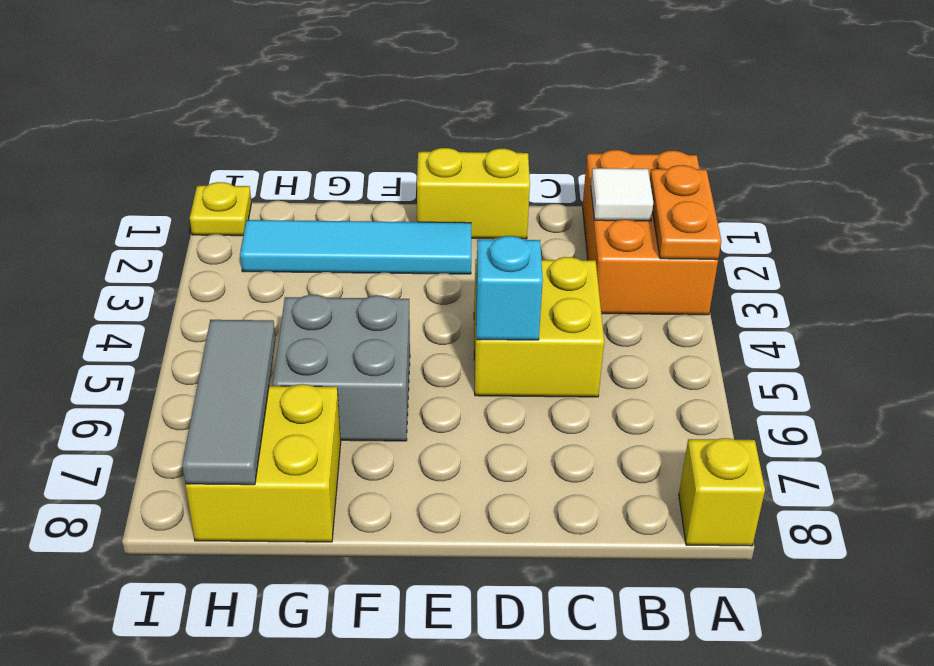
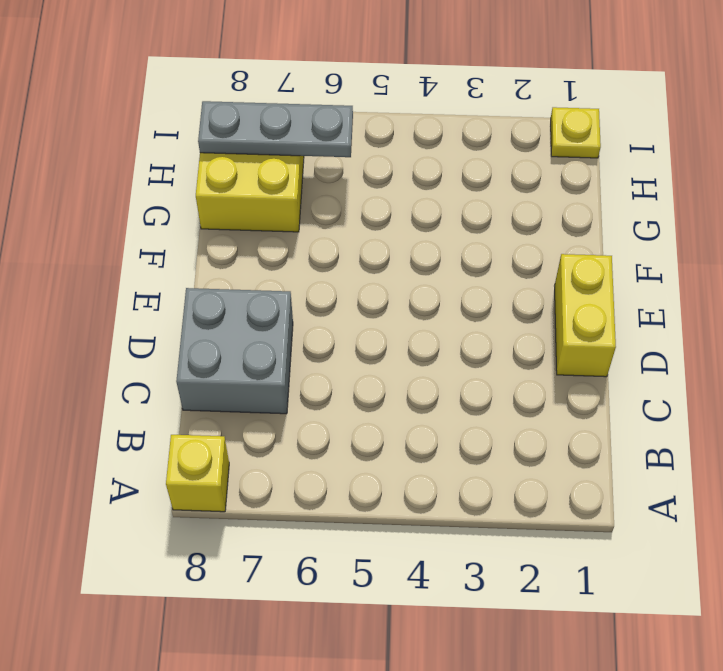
grey brick C7:D8 level 1 -> grey brick F5:G6 level 1
grey plate H6:H8 level 2 -> grey tile H6:H8 level 2
none -> orange brick A1:B3 level 1
none -> yellow brick C4:D5 level 1
none -> cyan tile E2:H2 level 1

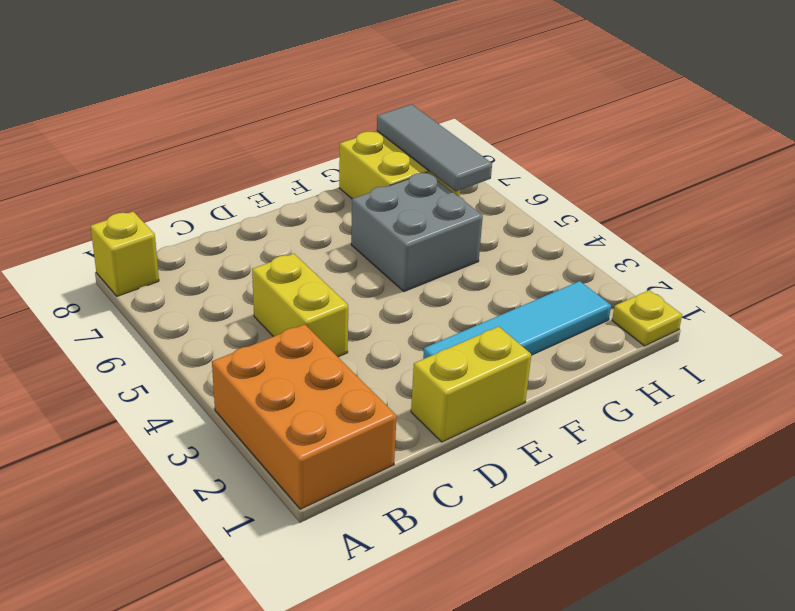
yellow brick C4:C5 level 1 -> yellow brick C4:D5 level 1
none -> orange plate A2:A3 level 2
none -> white tile B2 level 2
none -> cyan brick D5 level 2

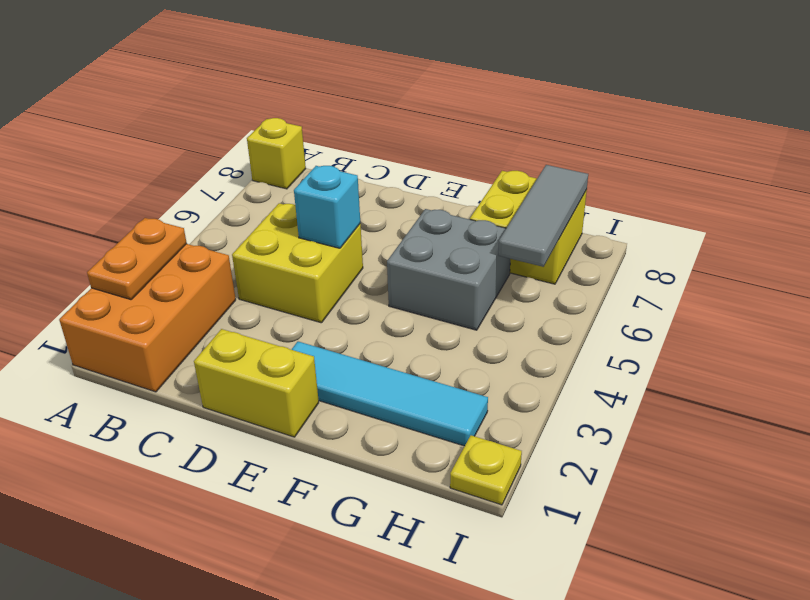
none -> white tile B2 level 2

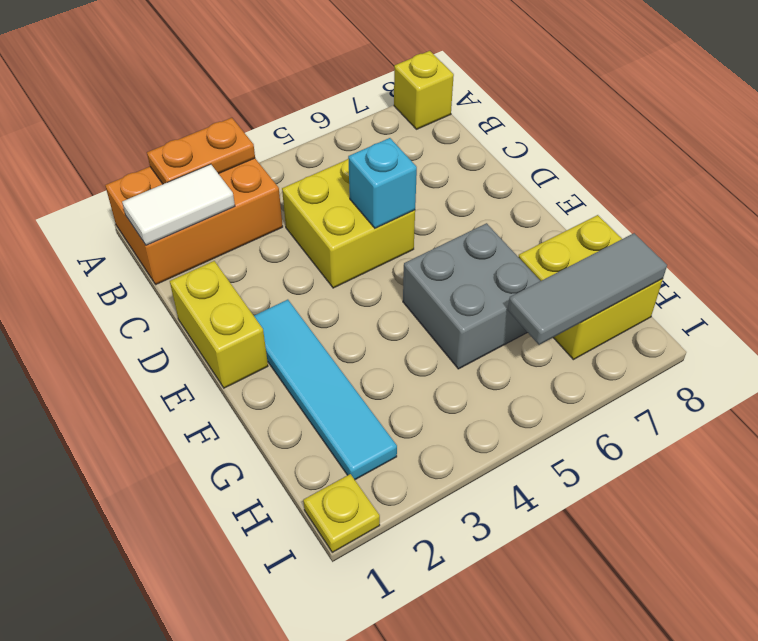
white tile B1:B2 level 2 -> white tile B2 level 2

